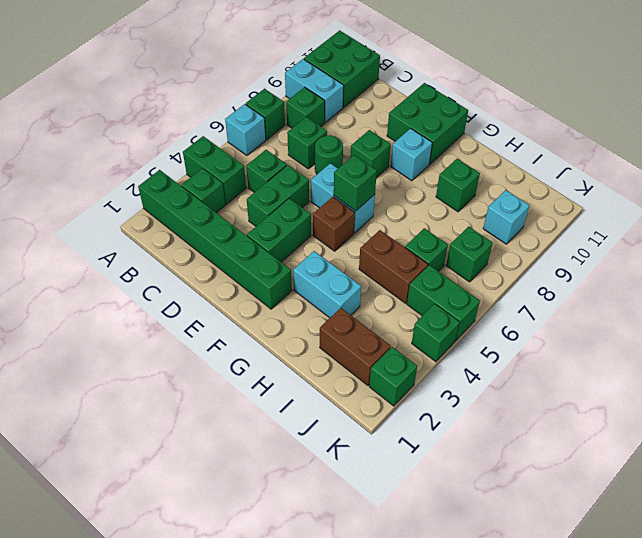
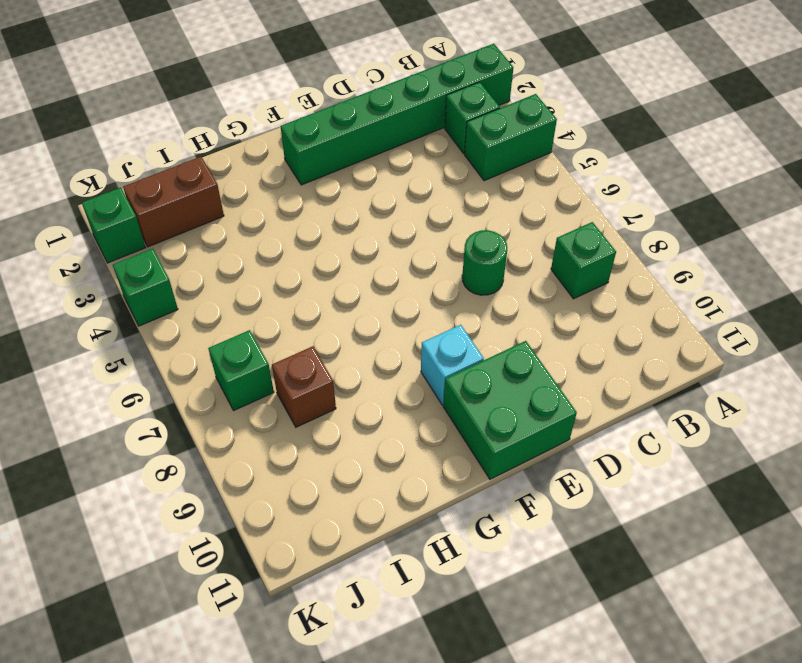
brown brick I8 level 1 -> brown brick F5 level 1
none -> cyan brick A6 level 1
none -> green brick A7 level 1
none -> cyan brick A9:B9 level 1

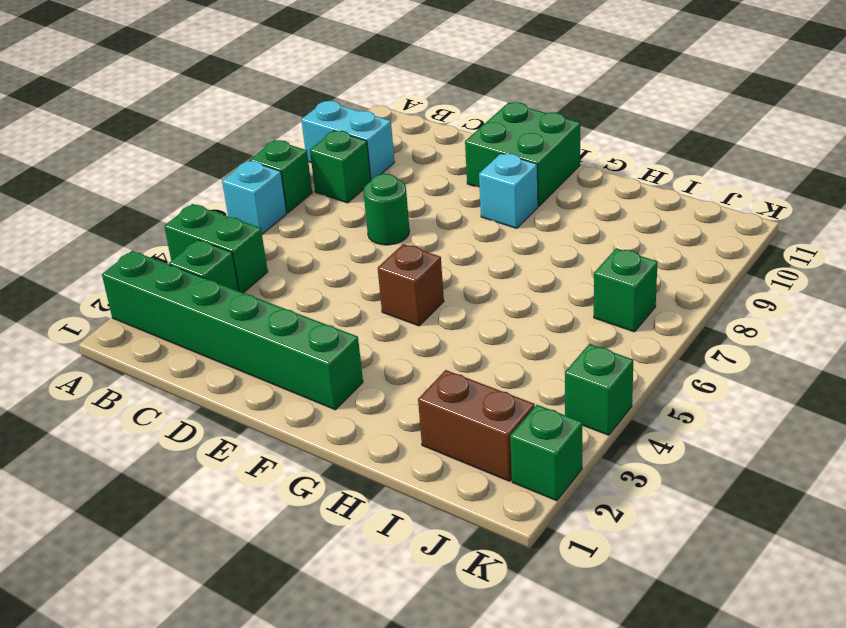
none -> green brick A10:B11 level 1
none -> green brick C5 level 1
none -> green brick C7 level 1

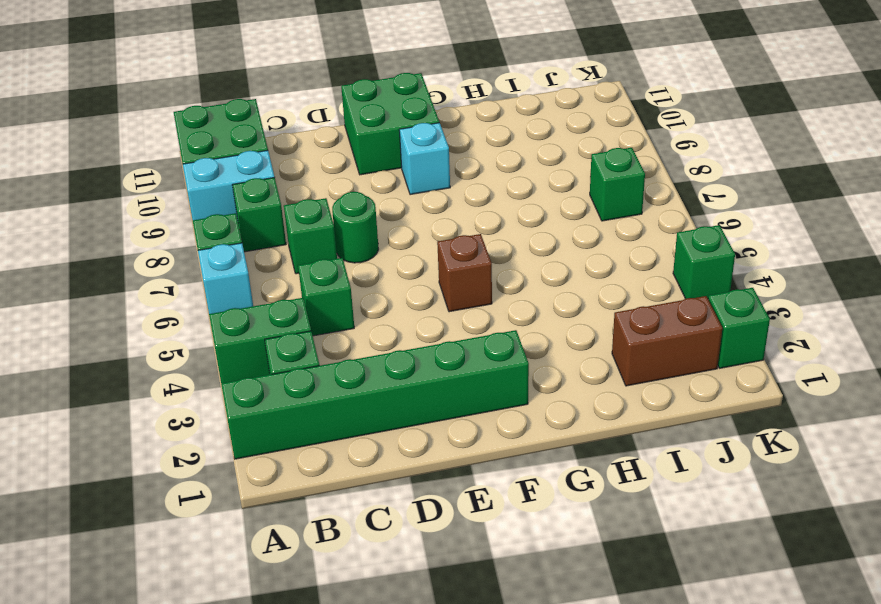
none -> green brick D4:D5 level 1
none -> green brick E3:E4 level 1
none -> cyan brick E6:F6 level 1

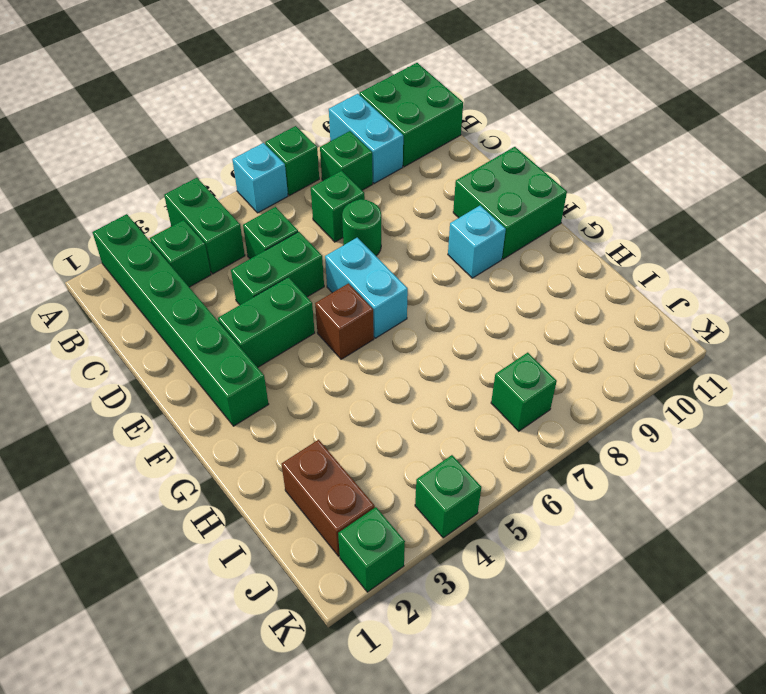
none -> green brick E8 level 1
none -> cyan brick G3:H3 level 1
none -> brown brick H5:I5 level 1

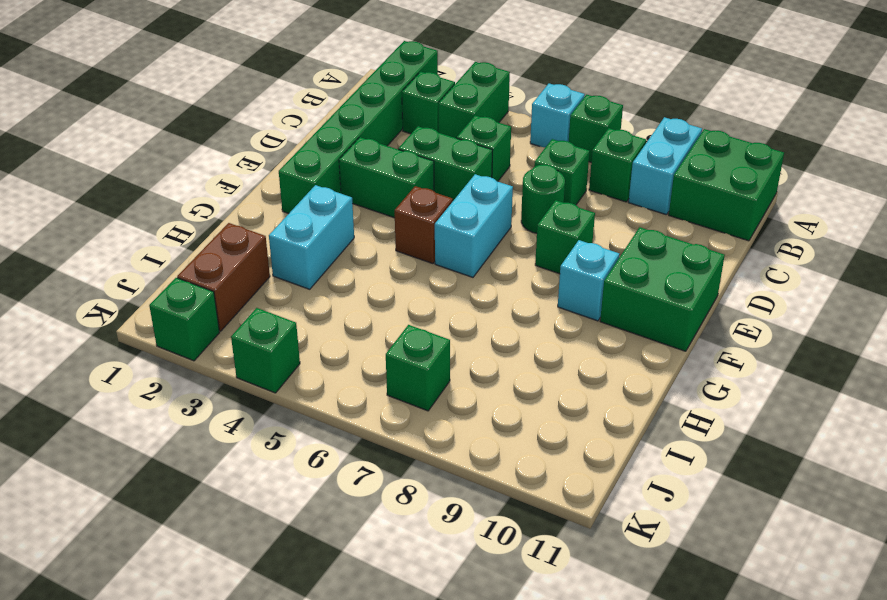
none -> brown brick H5:I5 level 1
none -> green brick H9 level 1
none -> green brick I6 level 1

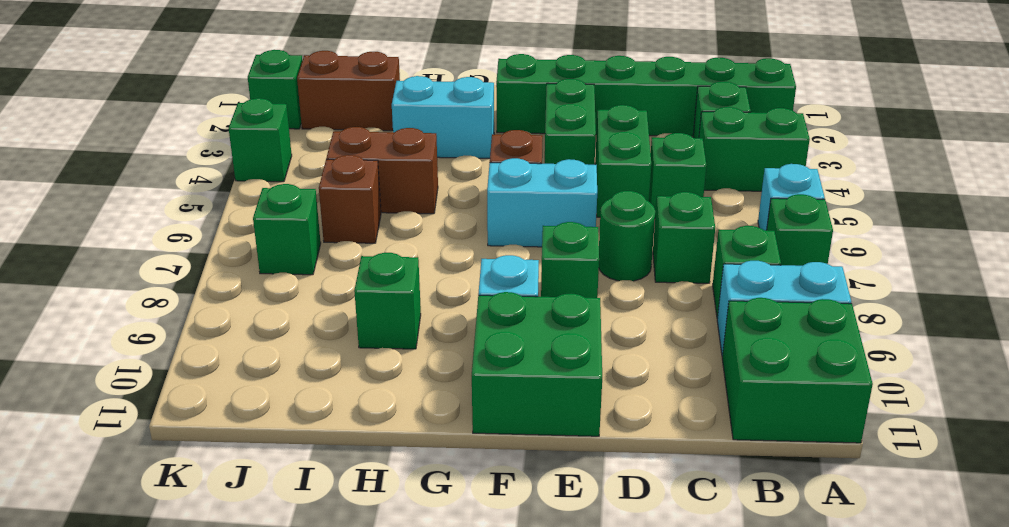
brown brick I6 level 1 -> green brick I6 level 1
none -> green brick J5:K5 level 1
none -> cyan brick J9 level 1
none -> green brick F6 level 2

